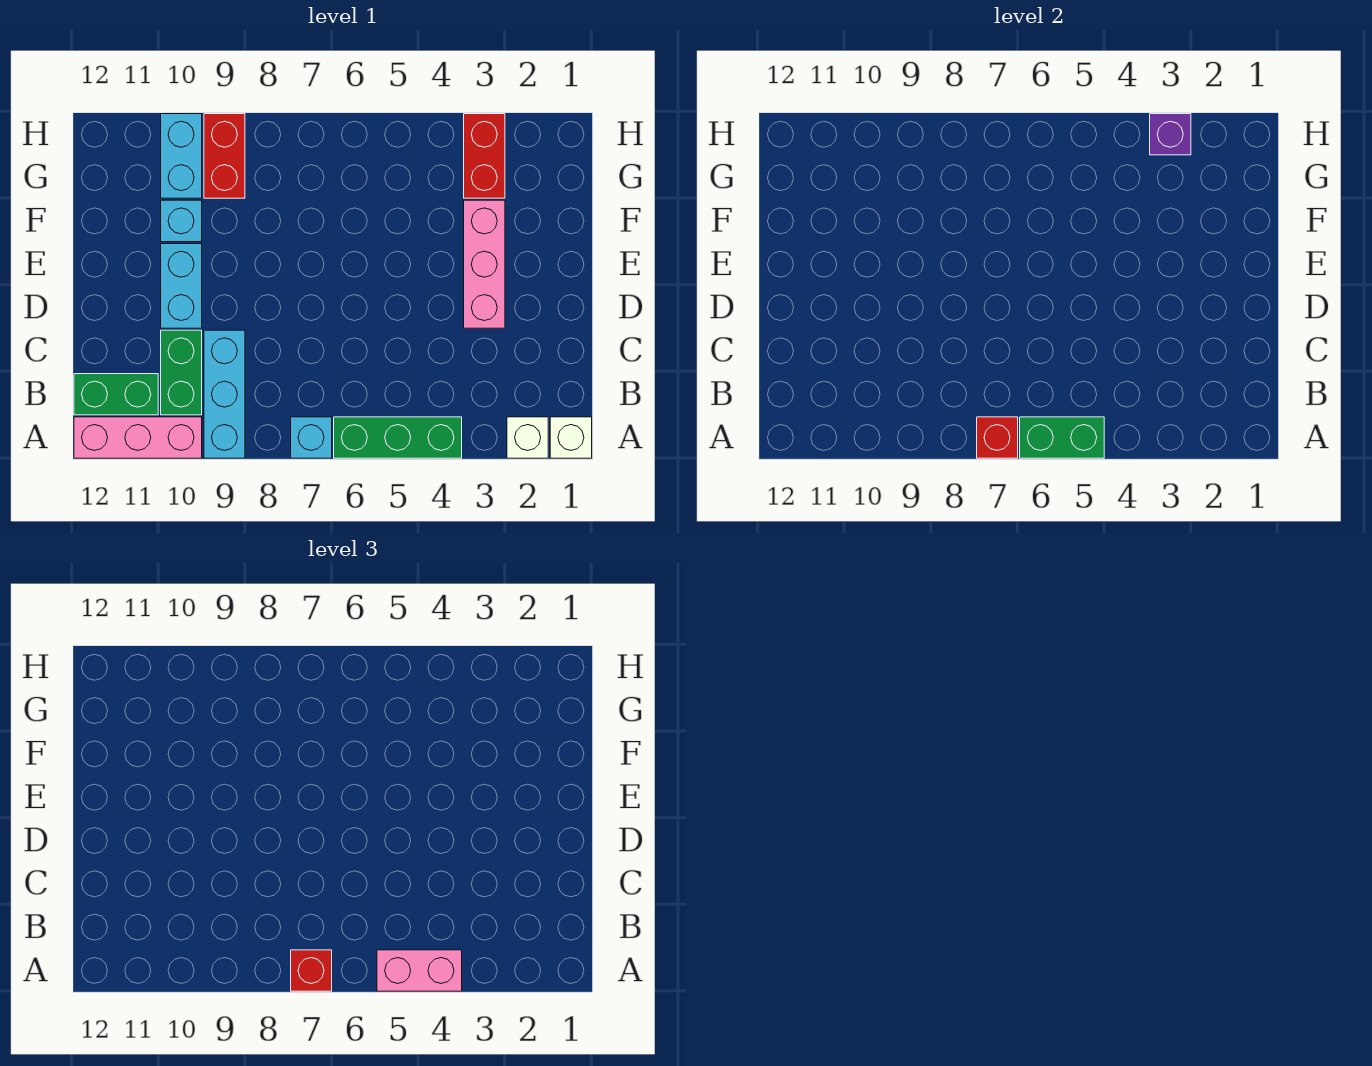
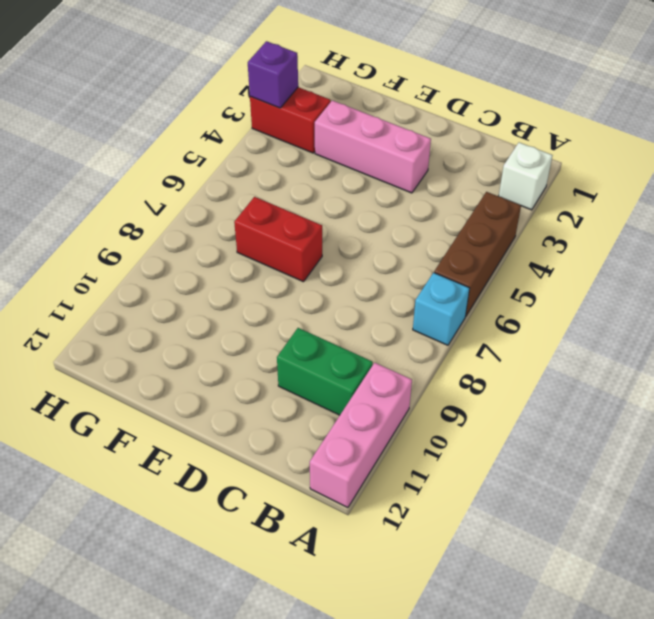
brown brick A4:A6 level 1 -> green brick A4:A6 level 1
red brick E7:F7 level 1 -> red brick G9:H9 level 1
none -> white brick A1 level 1
none -> cyan brick A9:C9 level 1
none -> green brick B11:B12 level 1

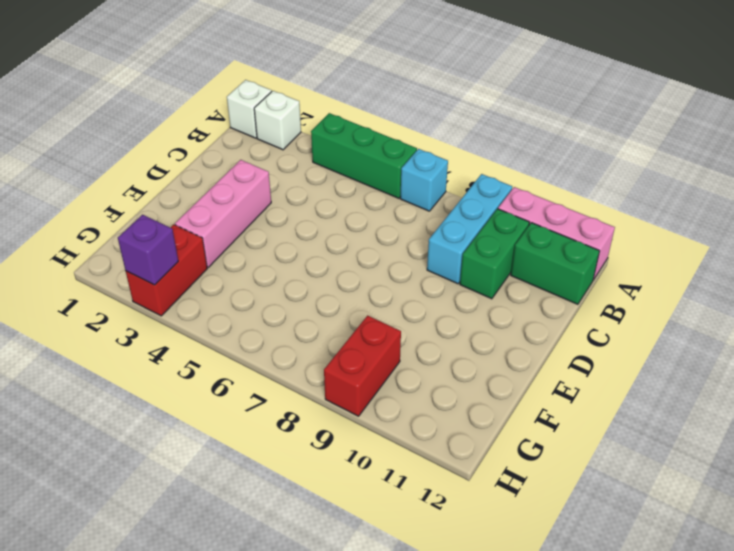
none -> cyan brick D10:E10 level 1
none -> cyan brick F10 level 1
none -> cyan brick G10:H10 level 1

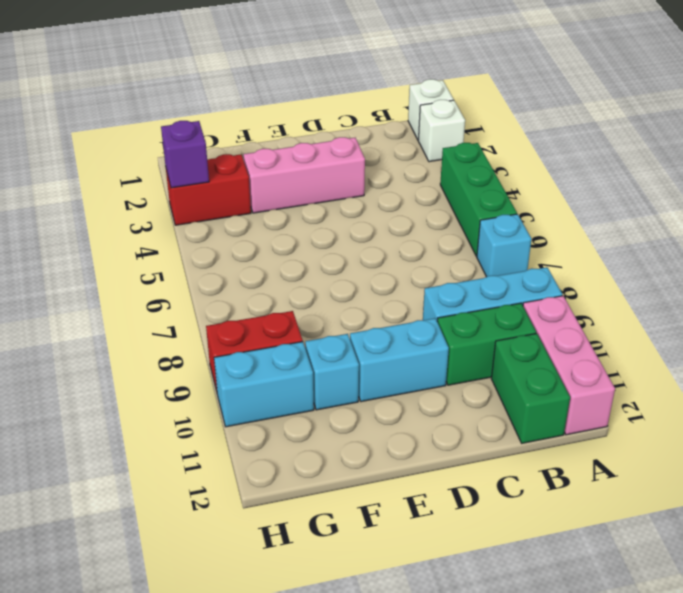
none -> green brick A5:A6 level 2
none -> red brick A7 level 2
none -> pink brick A4:A5 level 3

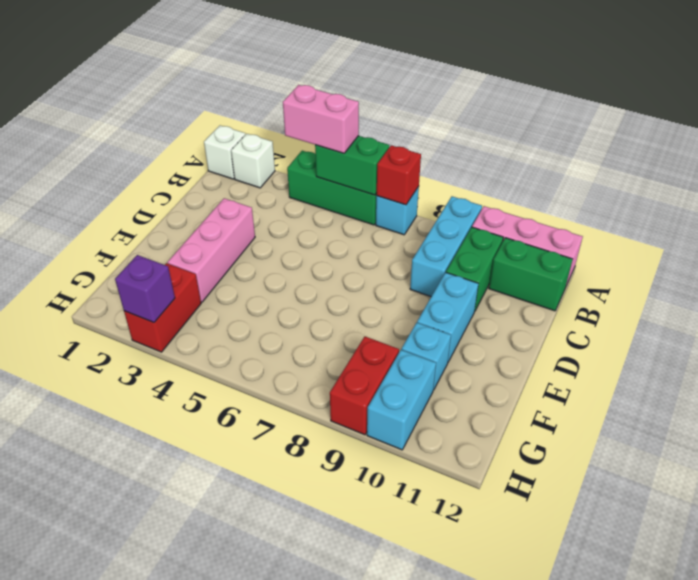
none -> red brick A7 level 3

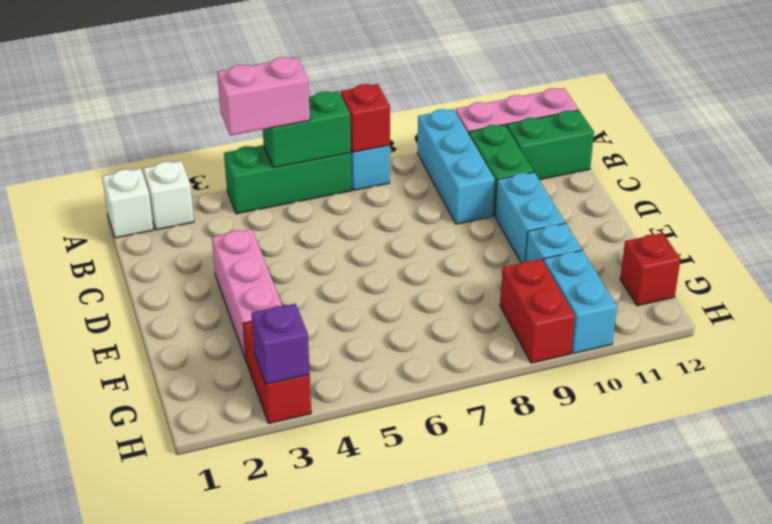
red brick G12 level 1 -> red brick A7 level 3

